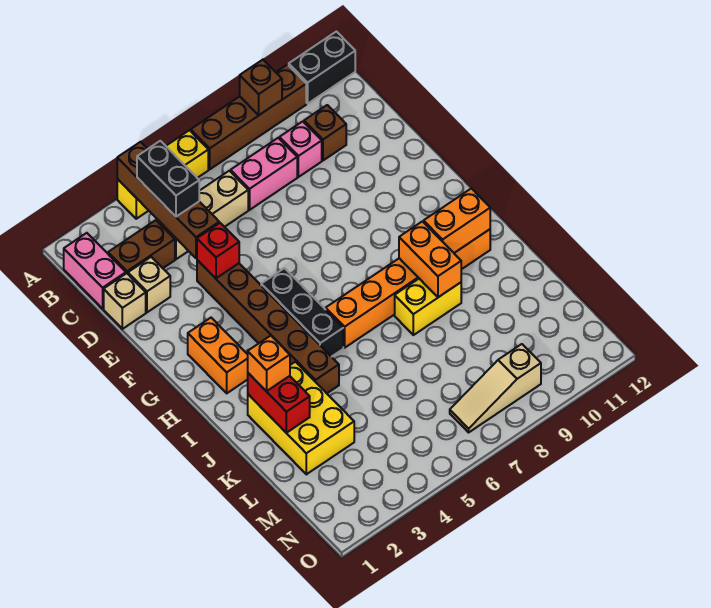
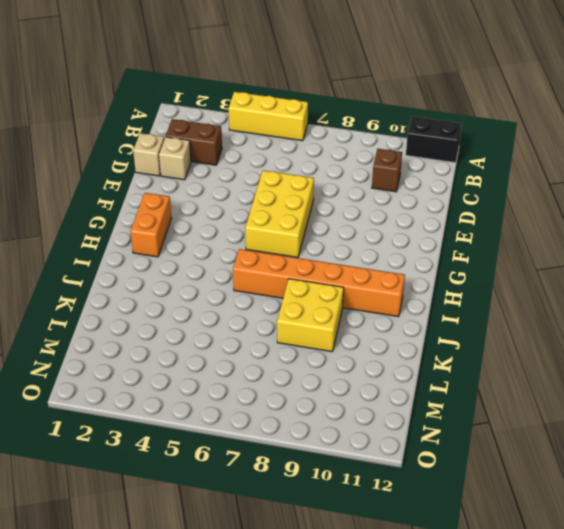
yellow brick E6:G7 level 1 -> yellow brick J2:L3 level 1
yellow brick J8:K9 level 1 -> yellow brick J8:J9 level 1
none -> brown brick A7:A10 level 1
none -> pink brick B1:C1 level 1
none -> tan brick C4:C6 level 1

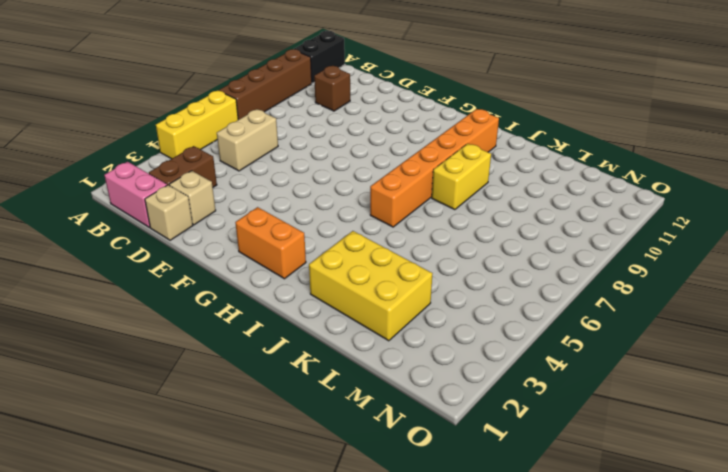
tan brick C5:C6 level 1 -> tan brick C4:C6 level 1
none -> pink brick C7:C8 level 1
none -> pink brick C9 level 1
none -> brown brick E4:J4 level 1

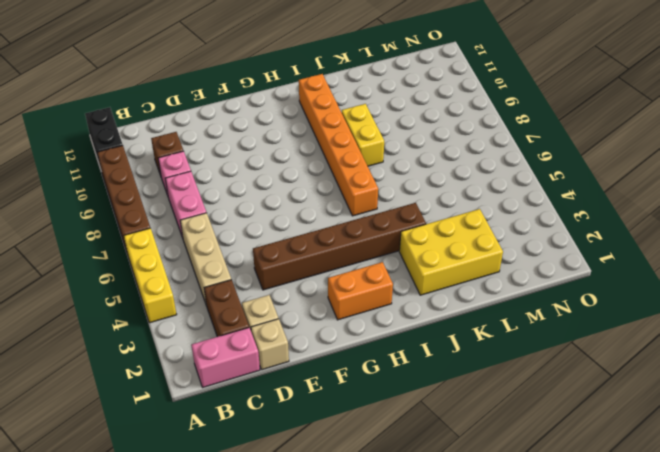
none -> black brick G5:I5 level 1
none -> tan slope N7:N9 level 1 top 9
none -> brown brick A4:D4 level 2

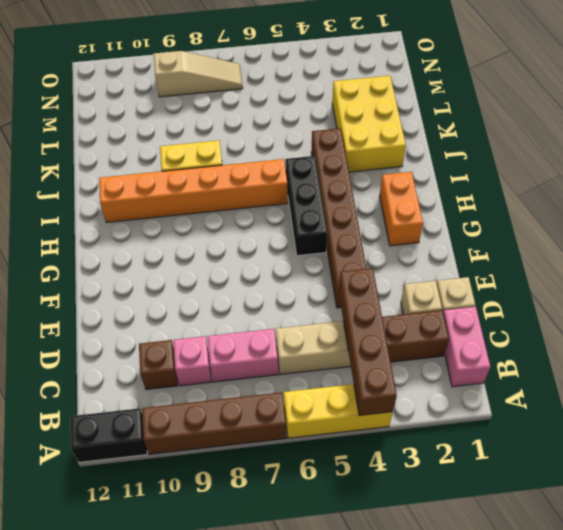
none -> brown brick A9 level 2
none -> red brick E4 level 2
none -> orange brick I9:J9 level 2

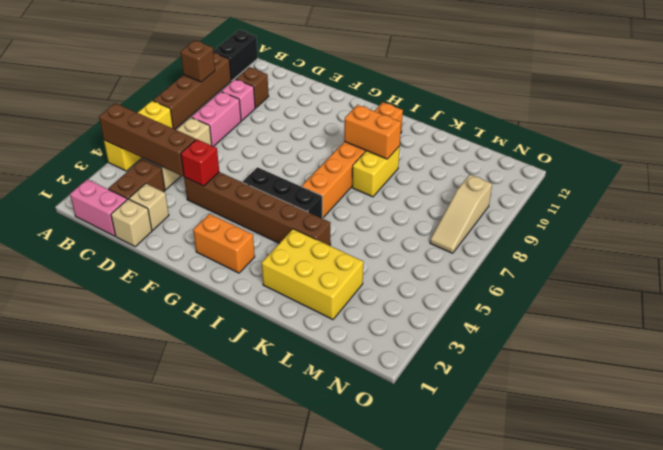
none -> orange brick I10:I11 level 2
none -> red brick J2:K2 level 2
none -> black brick B4:C4 level 3

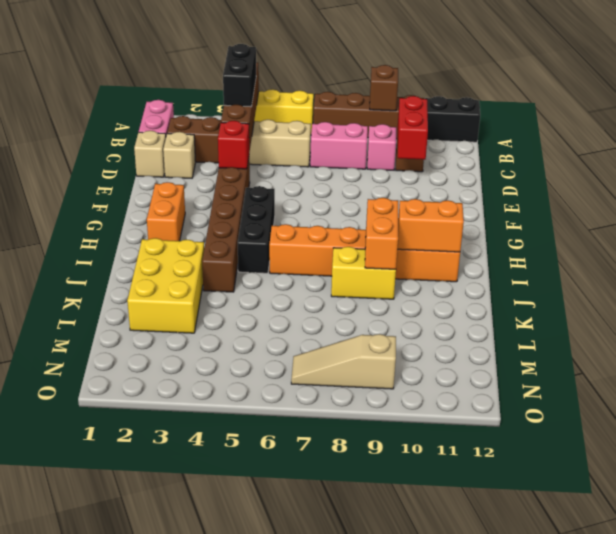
red brick C10:D10 level 2 -> red brick J2:K2 level 2
none -> orange brick J2 level 3

